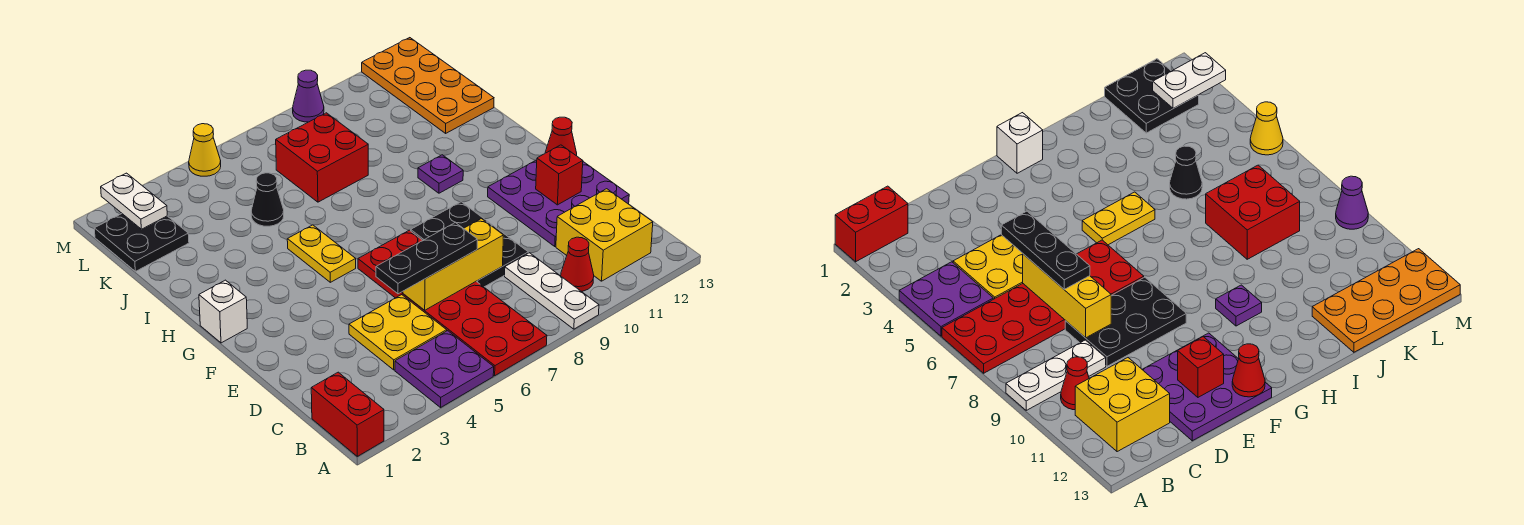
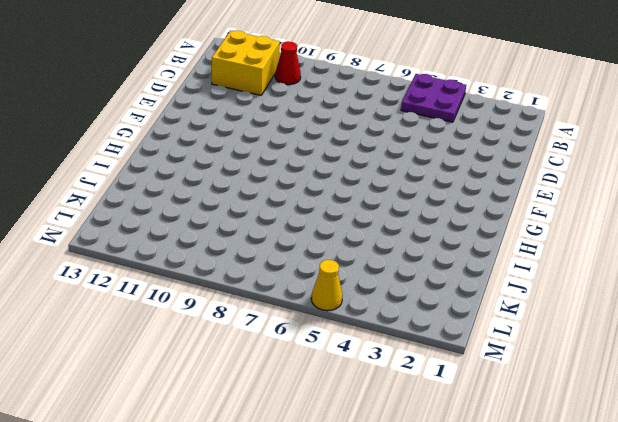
none -> red brick A1:B1 level 1
none -> red plate A6:F7 level 1
none -> white plate A9:C9 level 1

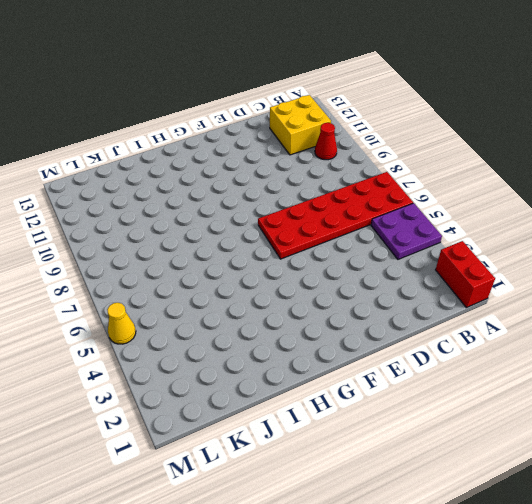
red brick A1:A2 level 1 -> red brick A1:B1 level 1
none -> white plate A9:C9 level 1
none -> yellow plate C4:D5 level 1
none -> black plate D8:F9 level 1

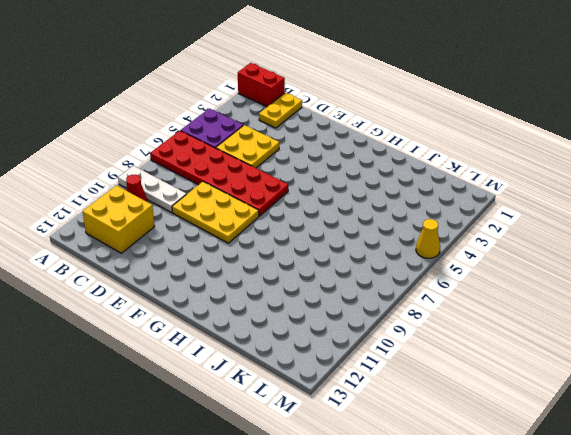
yellow plate C1:C2 level 1 -> yellow plate G5:H5 level 1
yellow plate D8:F9 level 1 -> black plate D8:F9 level 1
none -> purple plate D11:F13 level 1
none -> white brick G1 level 1
none -> purple plate H10 level 1

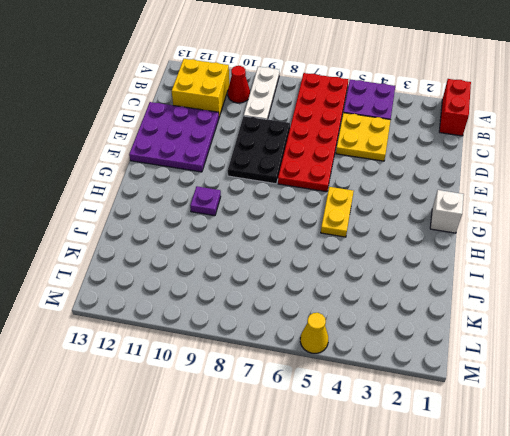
none -> black cone J5 level 1
none -> red brick J7:K8 level 1
none -> orange plate J12:M13 level 1

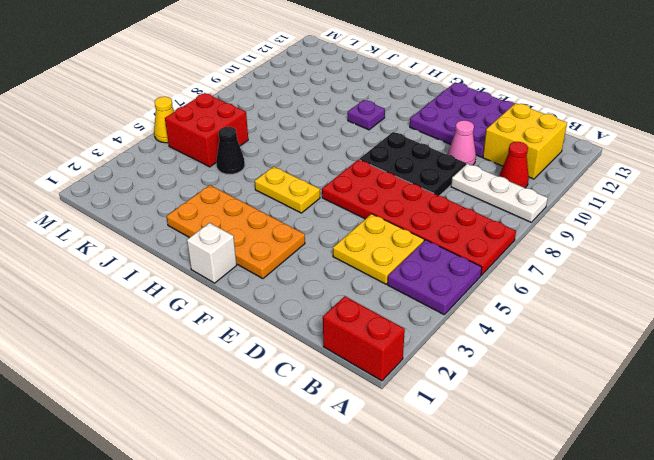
pink cone D10 level 1 -> none
orange plate F2:I3 level 1 -> orange plate J12:M13 level 1
red brick K5:L6 level 1 -> red brick J7:K8 level 1
none -> black plate K1:L2 level 1
none -> purple cone M9 level 1
none -> yellow brick D6:D8 level 2

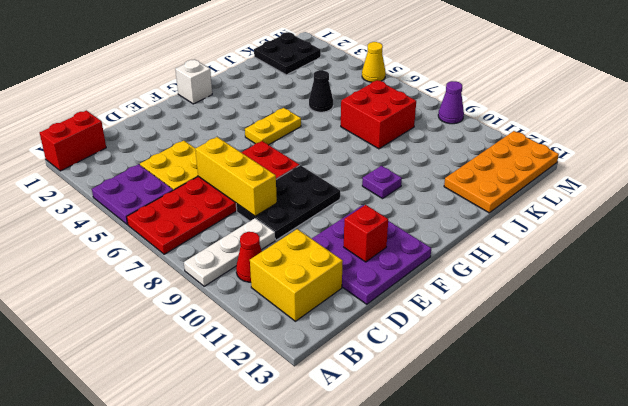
none -> red cone F13 level 2
none -> white plate L2:M2 level 2
none -> black plate D5:D7 level 3

